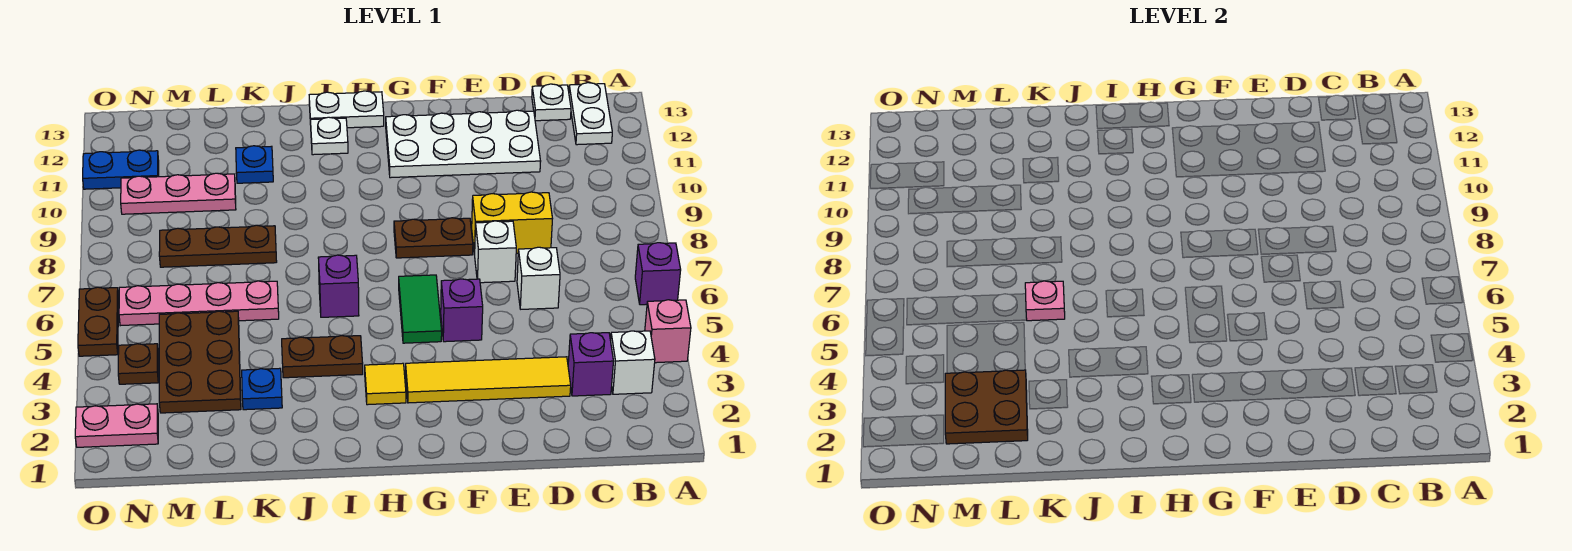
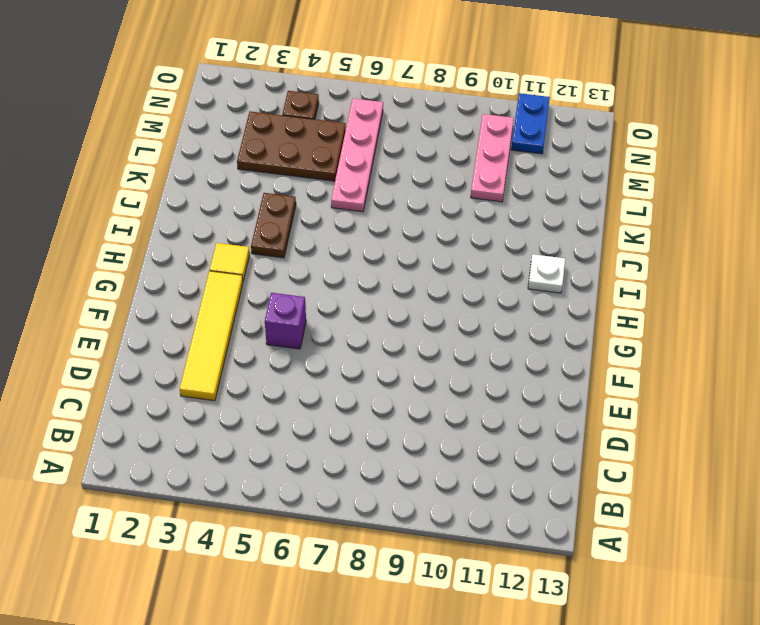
none -> pink brick A4 level 1
none -> purple brick A6 level 1
none -> white brick B3 level 1
none -> white plate B12:B13 level 1

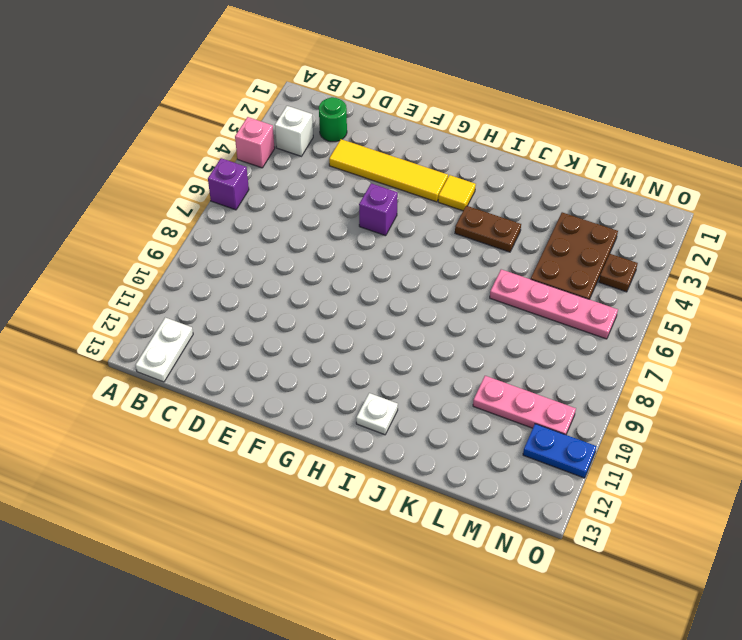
green round brick C2 level 1 -> none
none -> purple brick C3 level 1
none -> white plate C13 level 1
none -> white brick D6 level 1
none -> yellow brick D8:E8 level 1

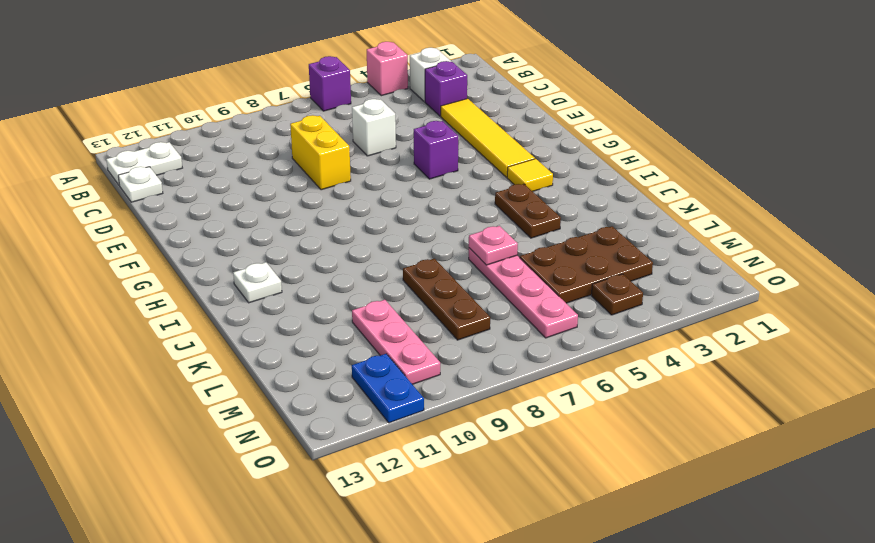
none -> white plate D11:G12 level 1
none -> white brick E7 level 1
none -> brown plate F8:G8 level 1
none -> green tile G5:G6 level 1

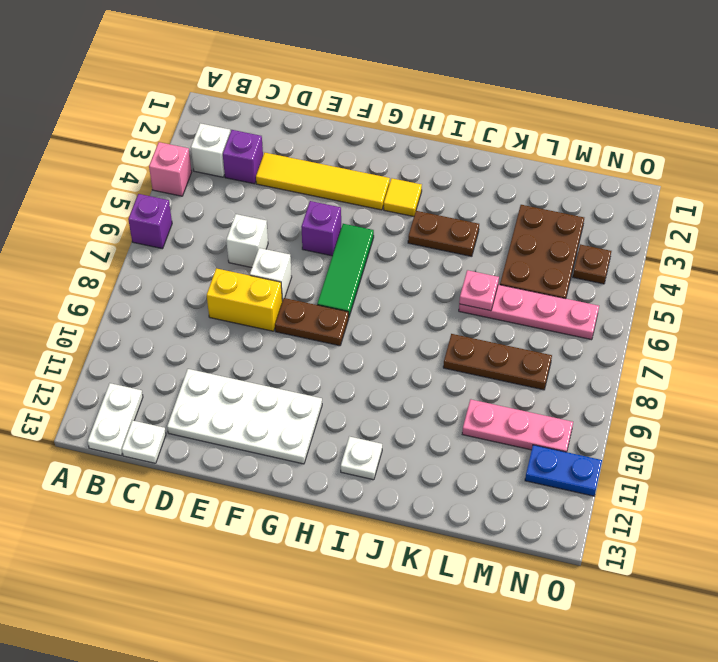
green tile G5:G7 level 1 -> green tile G5:G6 level 1
none -> white plate H13:I13 level 1
none -> purple brick I6 level 1
none -> blue plate K3 level 1
none -> blue plate K11 level 1

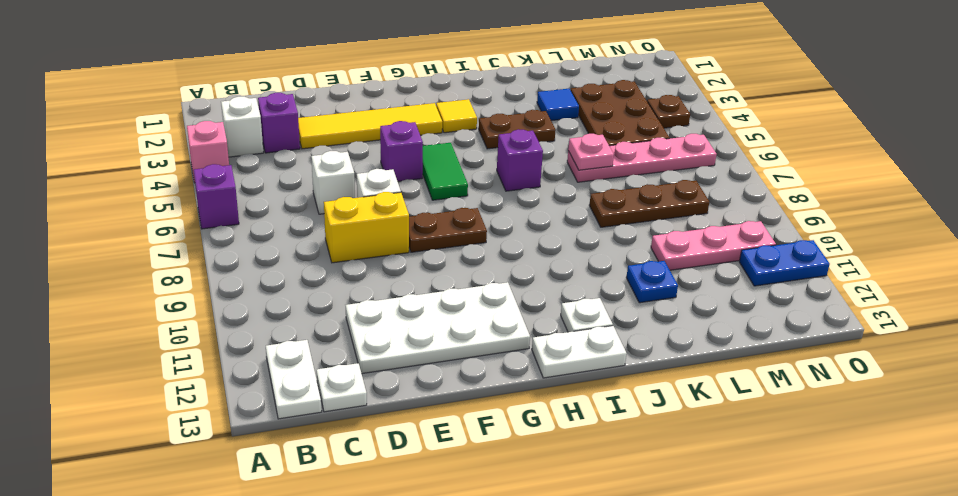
blue tile K3 level 1 -> blue plate K3 level 1
none -> pink plate N2:O2 level 1
none -> brown plate O5:O6 level 1
none -> brown plate L2:M3 level 2

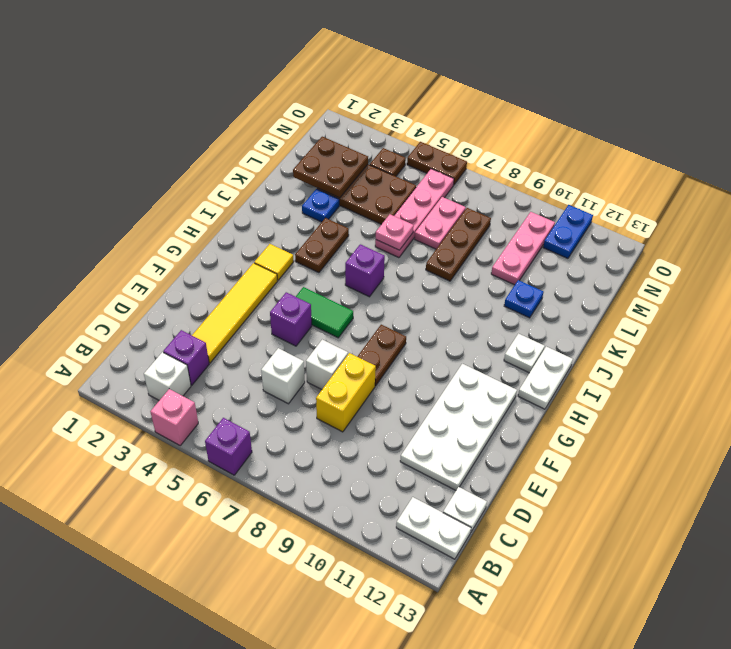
pink plate L7:M7 level 1 -> pink plate N2:O2 level 1

